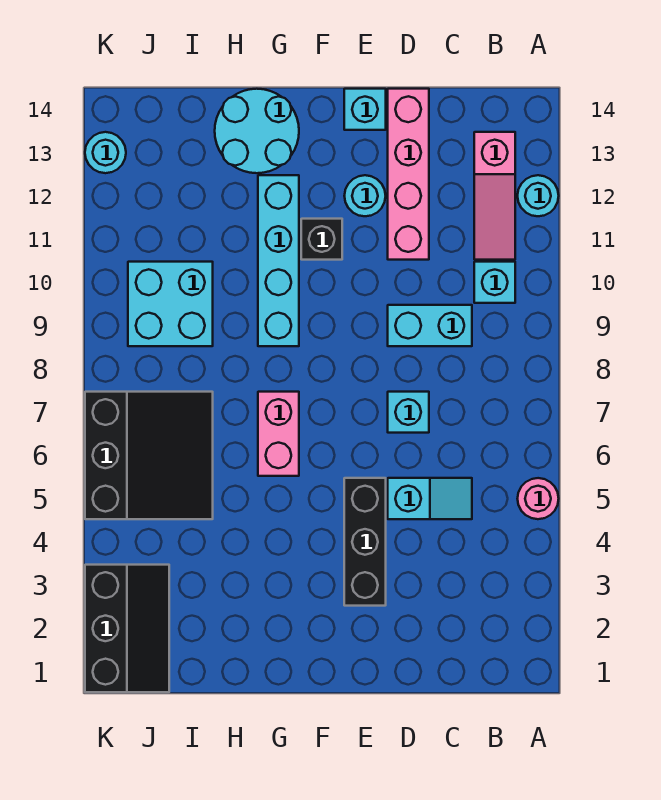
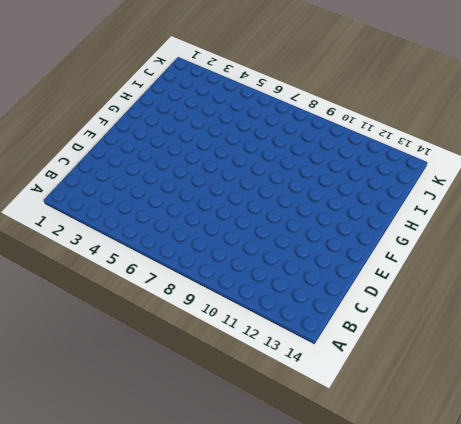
none -> pink round brick A5 level 1
none -> cyan round brick A12 level 1
none -> cyan brick B10 level 1

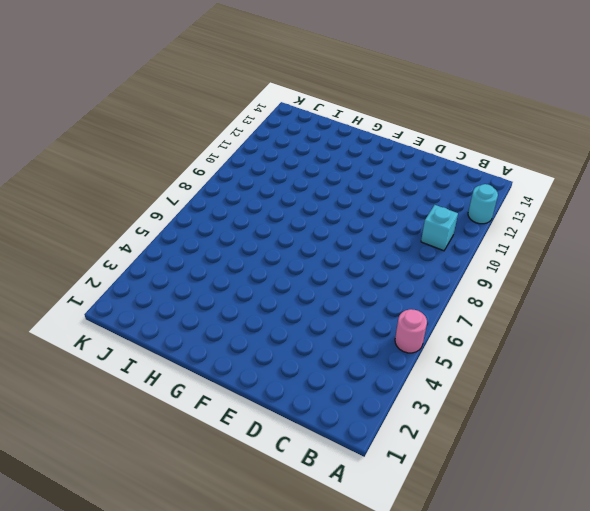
none -> pink slope B11:B13 level 1 top 13
none -> cyan slope C5:D5 level 1 top D
none -> cyan brick C9:D9 level 1

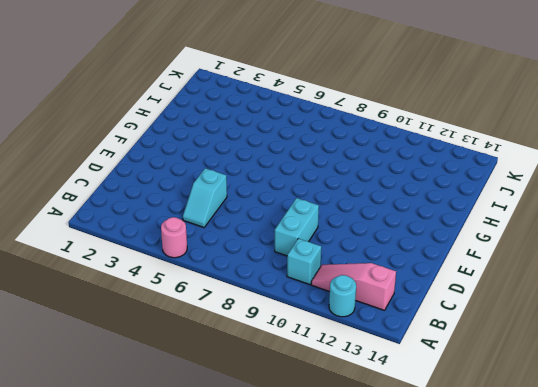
none -> cyan brick D7 level 1
none -> pink brick D11:D14 level 1
none -> black brick E3:E5 level 1

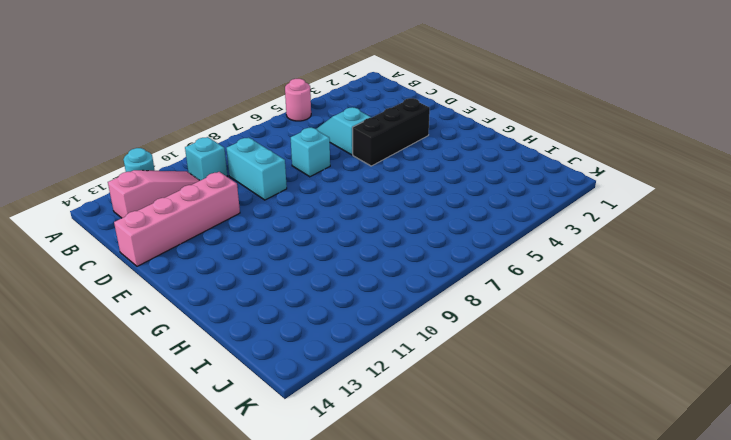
none -> cyan round brick E12 level 1
none -> cyan brick E14 level 1
none -> black brick F11 level 1

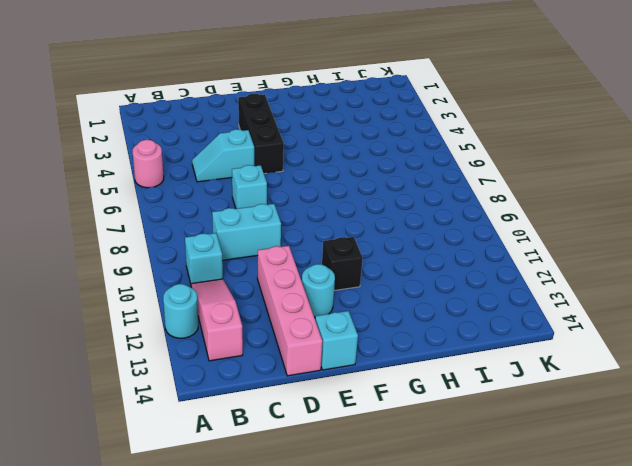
none -> pink brick G6:G7 level 1
none -> cyan brick G9:G12 level 1
none -> cyan round brick G13:H14 level 1

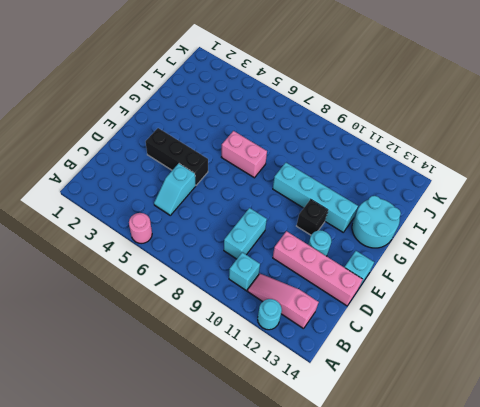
none -> cyan brick D7 level 1
none -> black slope I5:K7 level 1 top K
none -> cyan brick I9:J10 level 1

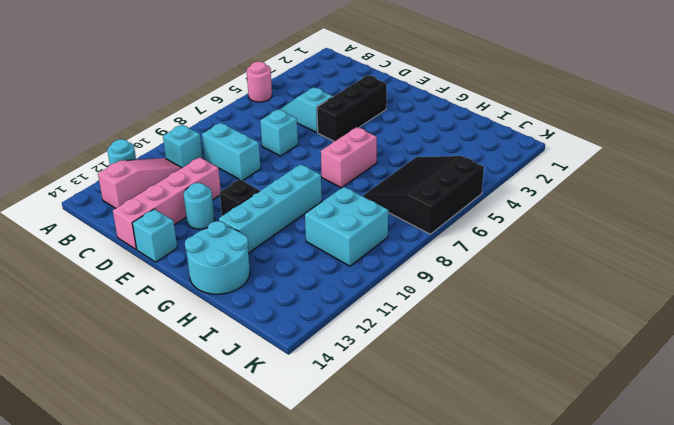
none -> black slope J1:K3 level 1 top K
none -> cyan round brick K13 level 1

